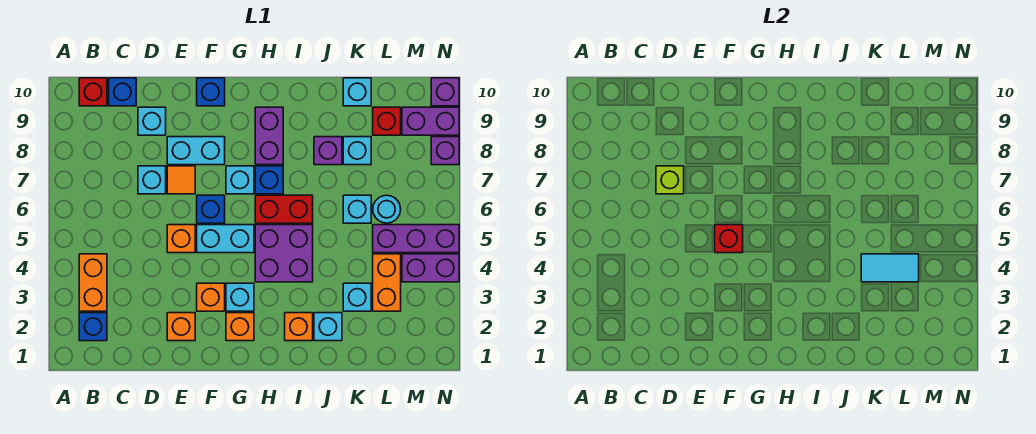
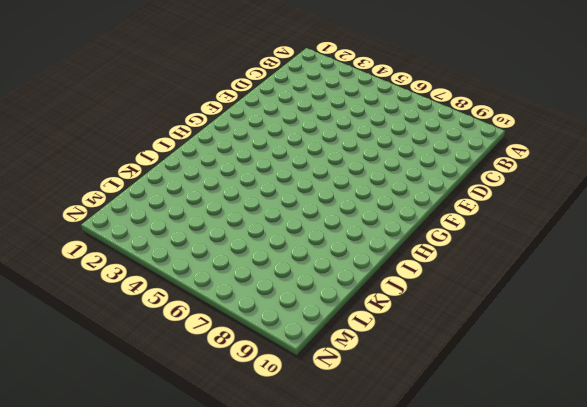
none -> blue brick B2 level 1
none -> orange brick B3:B4 level 1
none -> red brick B10 level 1
none -> blue brick C10 level 1

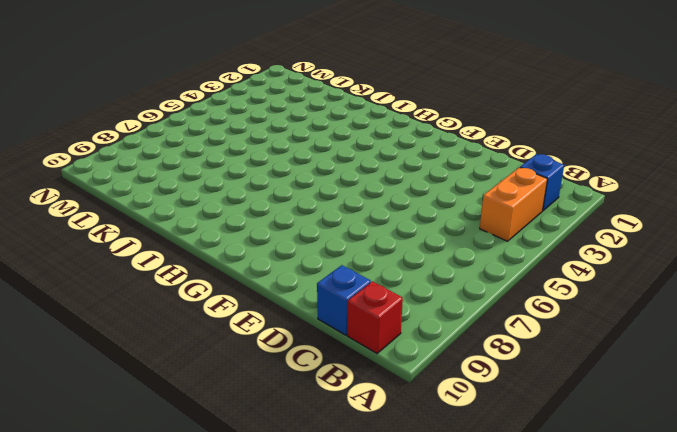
none -> cyan brick D7 level 1
none -> cyan brick D9 level 1
none -> orange brick E2 level 1
none -> orange brick E5 level 1

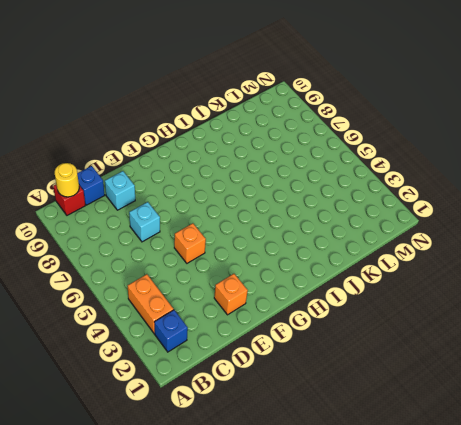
yellow round brick B10 level 2 -> none
none -> orange tile E7 level 1
none -> cyan brick E8:F8 level 1
none -> orange brick F3 level 1
none -> cyan brick F5:G5 level 1

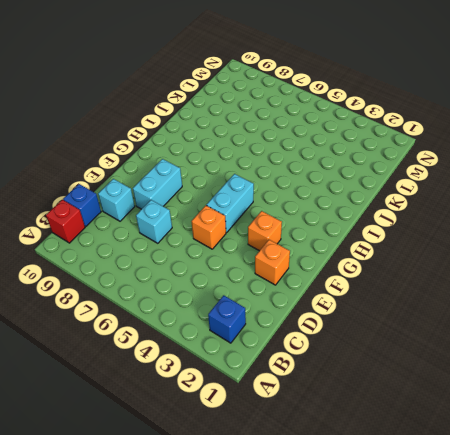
none -> orange brick B3:B4 level 1
none -> orange tile E7 level 1
none -> blue brick F6 level 1
none -> blue brick F10 level 1

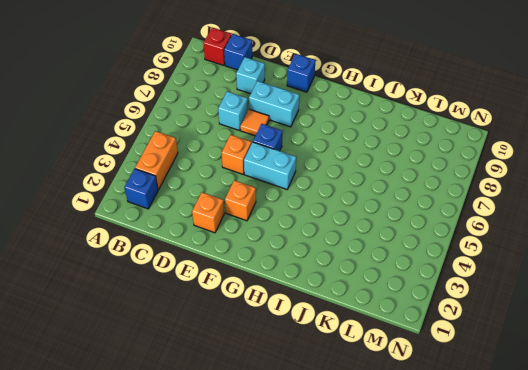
none -> orange brick G2 level 1
none -> cyan brick G3 level 1
none -> cyan brick G7 level 1
none -> purple brick H4:I5 level 1

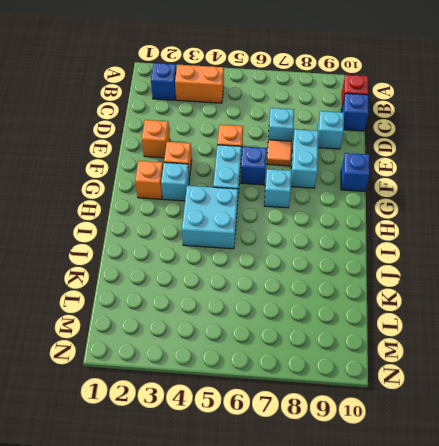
cyan brick H4:I5 level 1 -> purple brick H4:I5 level 1
none -> red brick H6:I6 level 1
none -> blue brick H7 level 1
none -> purple brick H8:H9 level 1
none -> orange brick I2 level 1

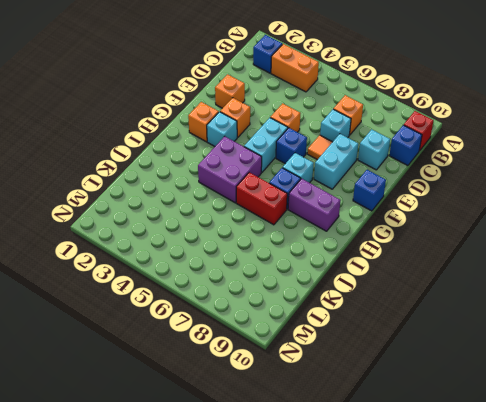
orange brick C7 level 1 -> orange brick I2 level 1
red brick I6:I7 level 1 -> red brick H6:I6 level 1
none -> cyan brick J2 level 1
none -> purple brick J8 level 1
none -> cyan brick K3 level 1
none -> cyan brick K6 level 1

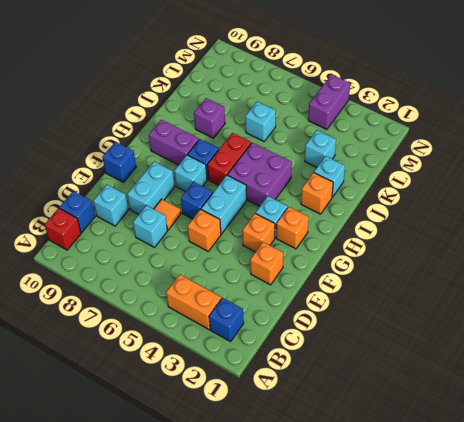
none -> cyan brick K8 level 1
none -> cyan brick K10 level 1
none -> orange brick L3:L4 level 1
none -> purple brick L5:N5 level 1

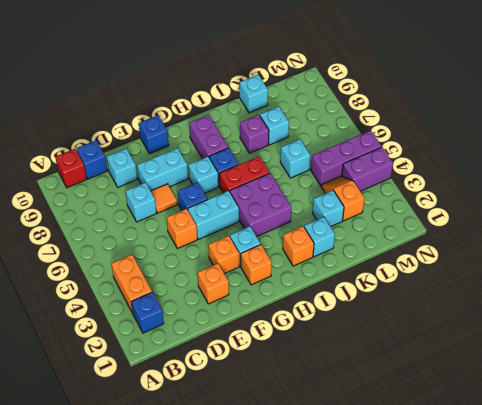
orange slope L3:L4 level 1 top 3 -> orange brick L3:L4 level 1
none -> cyan round brick L6 level 1
none -> red brick L9 level 1
none -> purple brick M9:N9 level 1
none -> purple brick N8 level 1

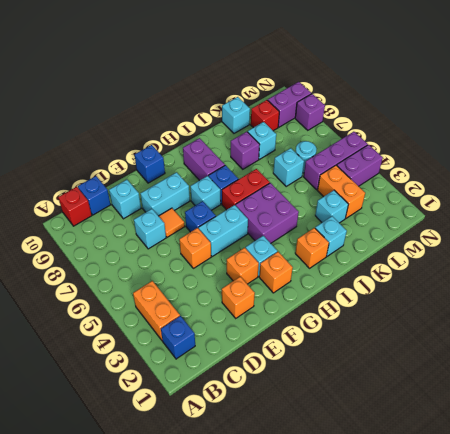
none -> purple brick N10 level 1
none -> lime brick D7 level 2
none -> red brick F5 level 2
none -> cyan tile K4:L4 level 2

